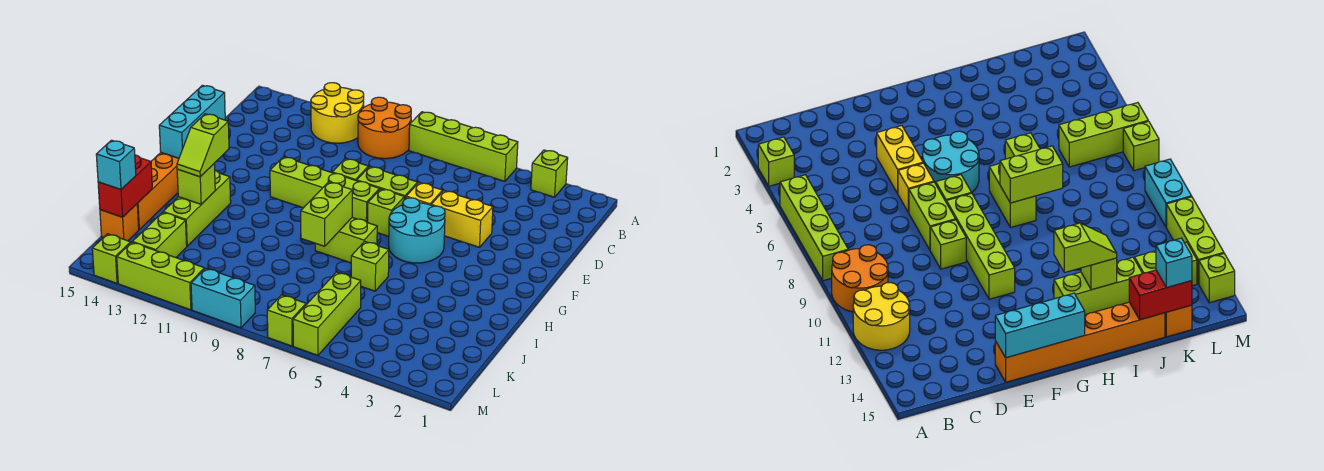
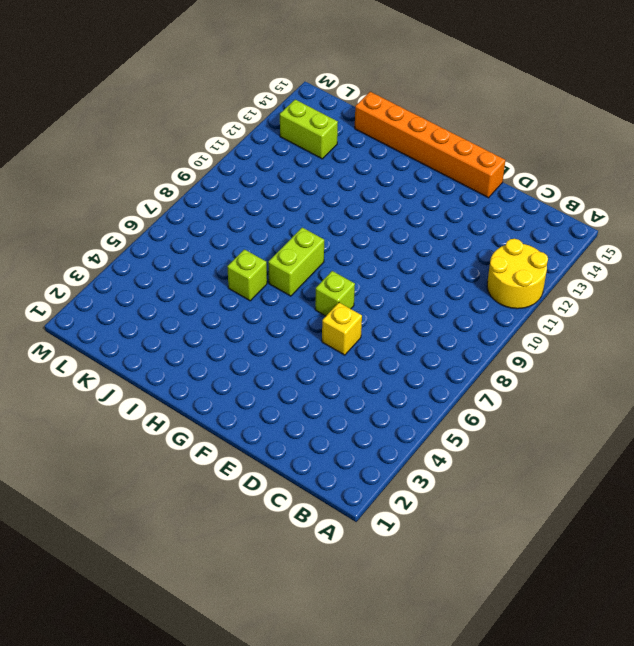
none -> lime brick A3 level 1
none -> lime brick A5:A8 level 1
none -> orange round brick A9:B10 level 1

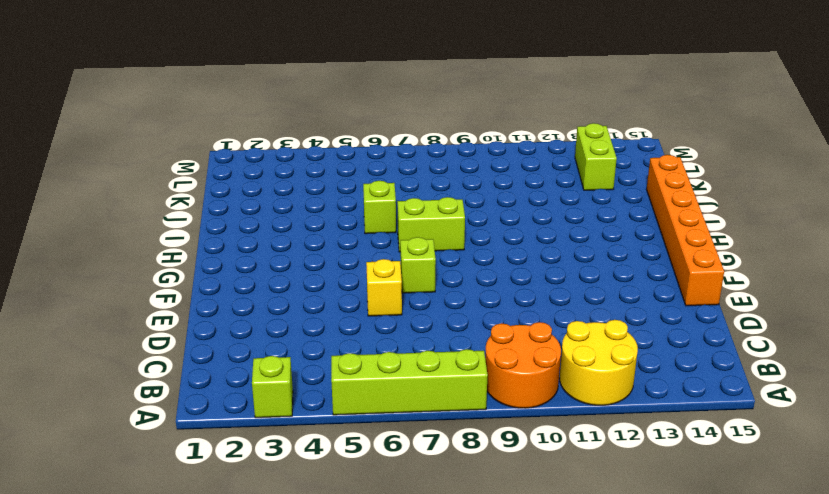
none -> yellow brick E4:E5 level 1
none -> lime brick E7:E8 level 1
none -> lime brick E9 level 1

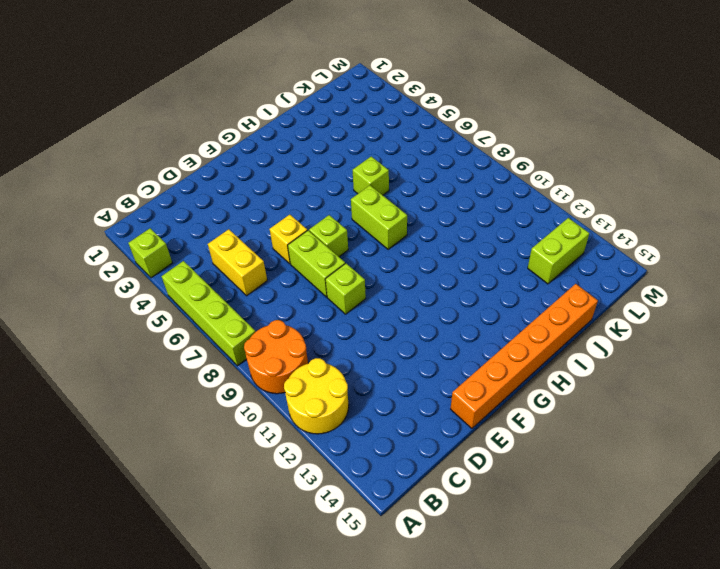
yellow brick C5:C6 level 1 -> yellow brick E4:E5 level 1
none -> cyan round brick F5:G6 level 1
none -> lime brick F8:F11 level 1
none -> lime brick H13:J13 level 1

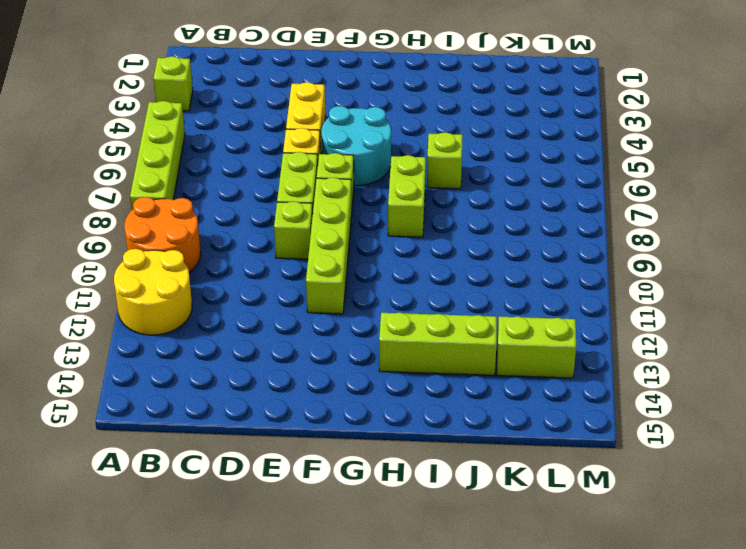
none -> orange brick E15:J15 level 1
none -> lime brick K6:M6 level 1
none -> orange brick K15 level 1

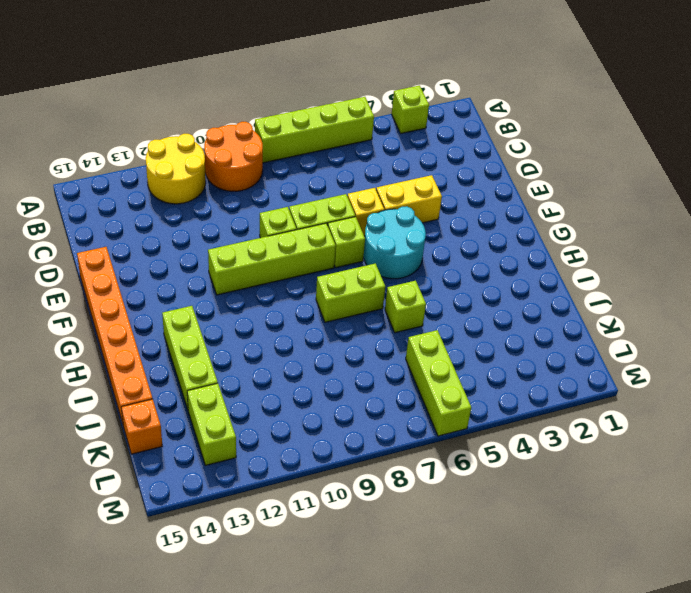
none -> lime brick M7 level 1
none -> cyan brick M9:M10 level 1
none -> lime brick M11:M13 level 1

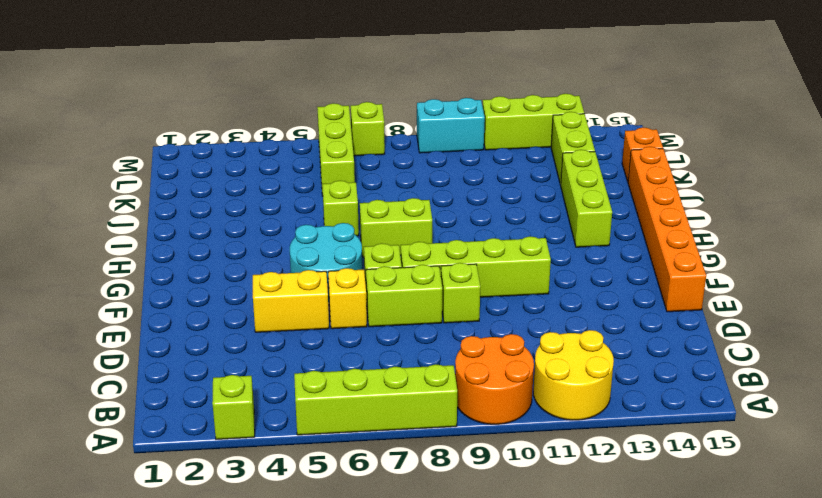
none -> lime brick M14 level 1
none -> cyan brick E15:G15 level 2
none -> lime brick H8:I8 level 2

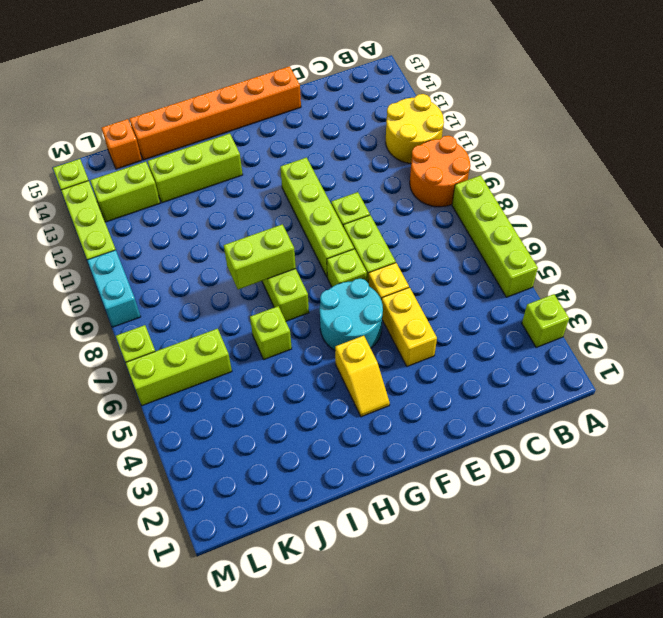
yellow slope G3:G4 level 1 top 4 -> none
none -> cyan brick E15:G15 level 2
none -> lime brick I13 level 2
none -> red brick J15:K15 level 2

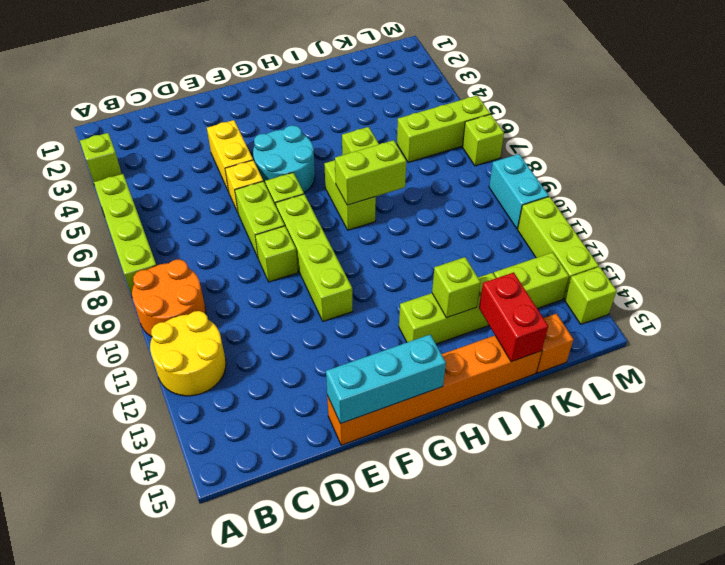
red brick J14:J15 level 2 -> red brick J15:K15 level 2
none -> lime slope H13:I13 level 3 top H
none -> cyan brick K15 level 3

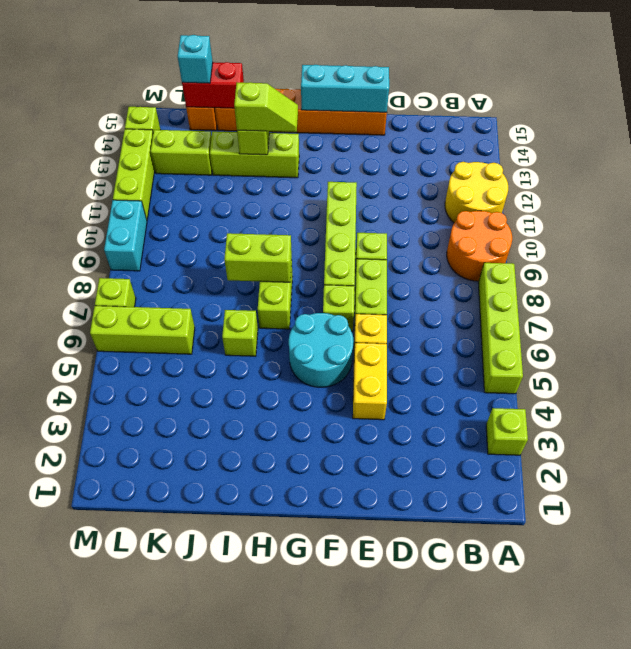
lime slope H13:I13 level 3 top I -> lime slope H13:I13 level 3 top H

